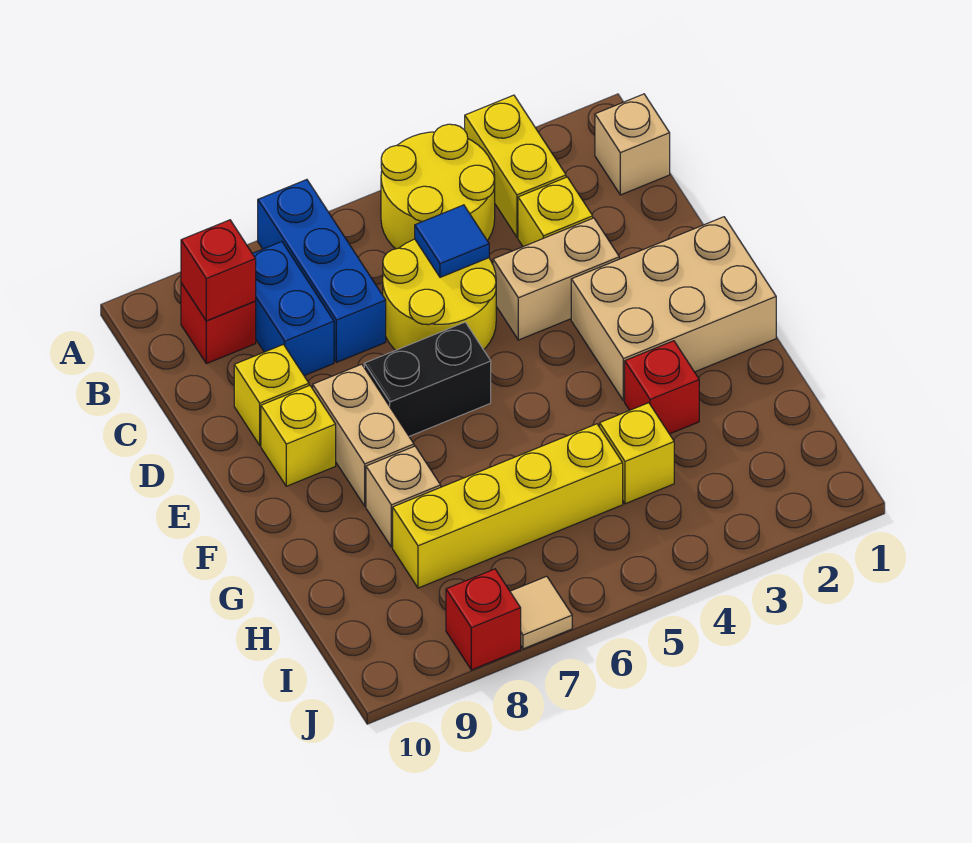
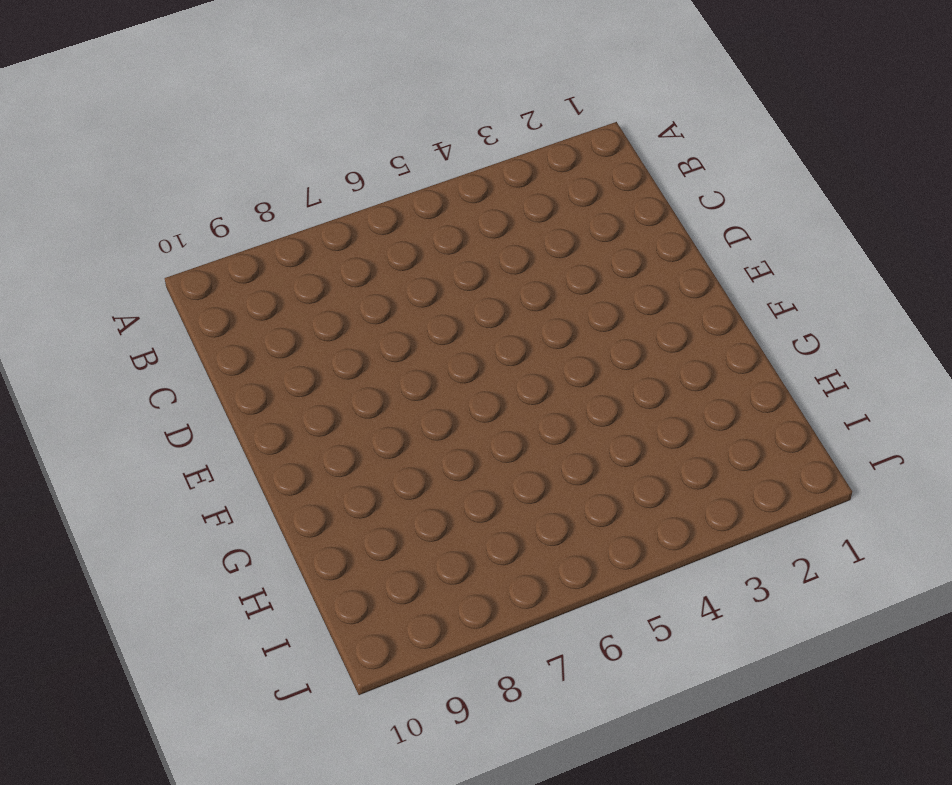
none -> yellow brick A3:B3 level 1
none -> yellow round brick A4:B5 level 1
none -> blue brick A7:C7 level 1

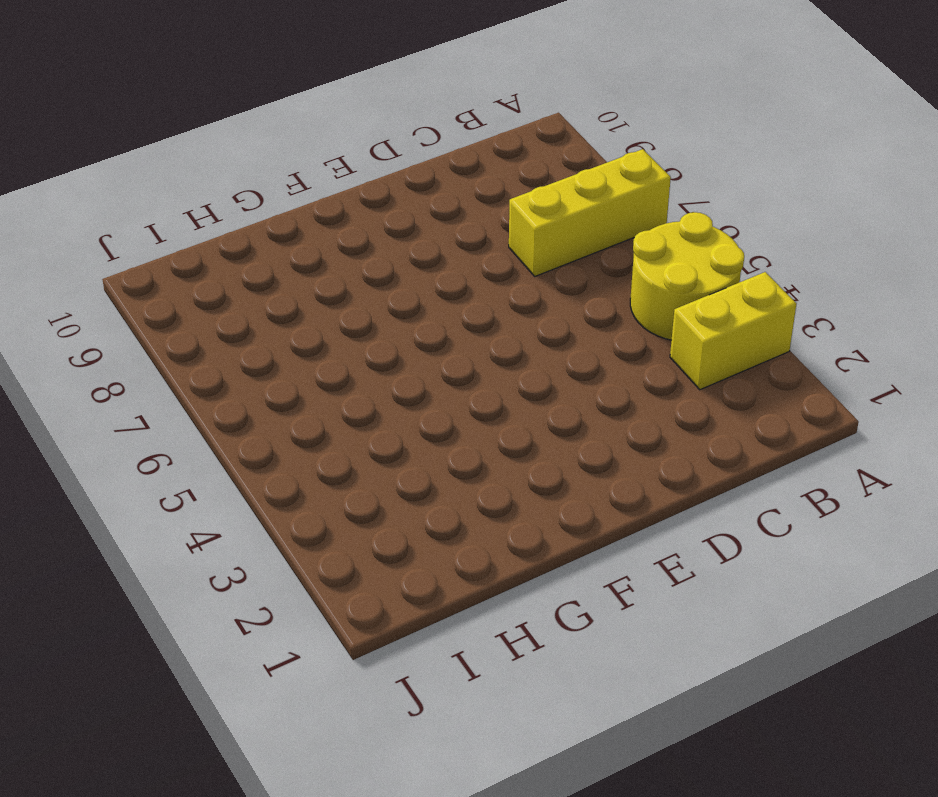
yellow brick A7:C7 level 1 -> blue brick A7:C7 level 1
none -> tan brick B1 level 1
none -> blue brick B8:C8 level 1
none -> red brick B9 level 1

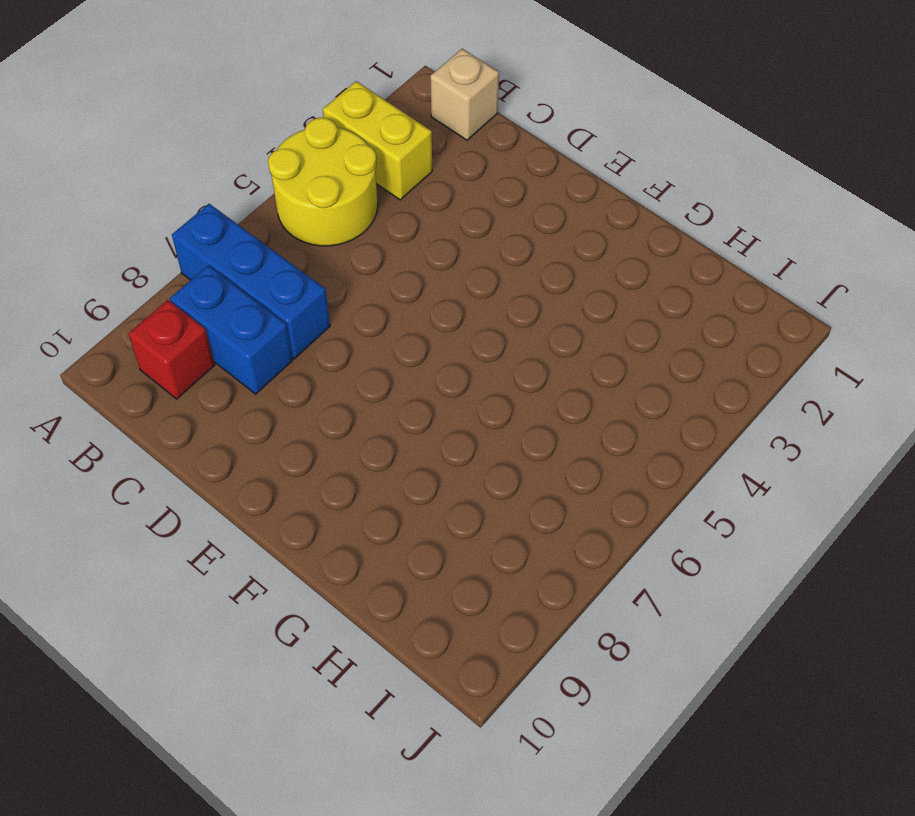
none -> yellow brick C3 level 1
none -> yellow round brick C5:D6 level 1
none -> tan brick D3:D4 level 1

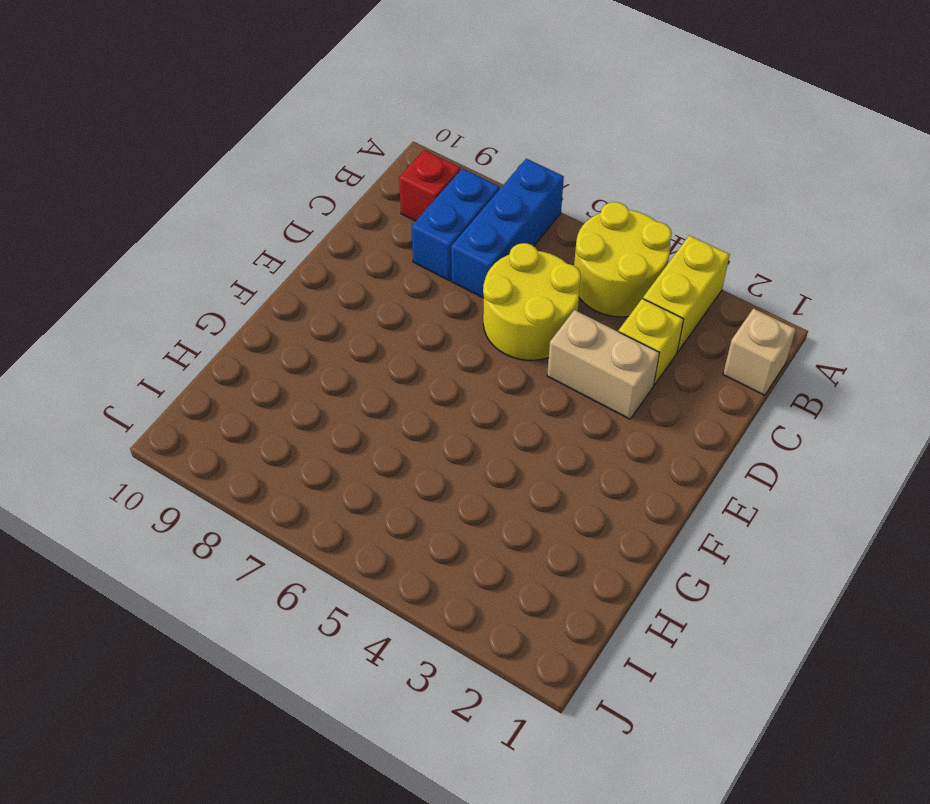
none -> yellow brick D9 level 1
none -> tan brick E1:F3 level 1
none -> black brick E6:E7 level 1

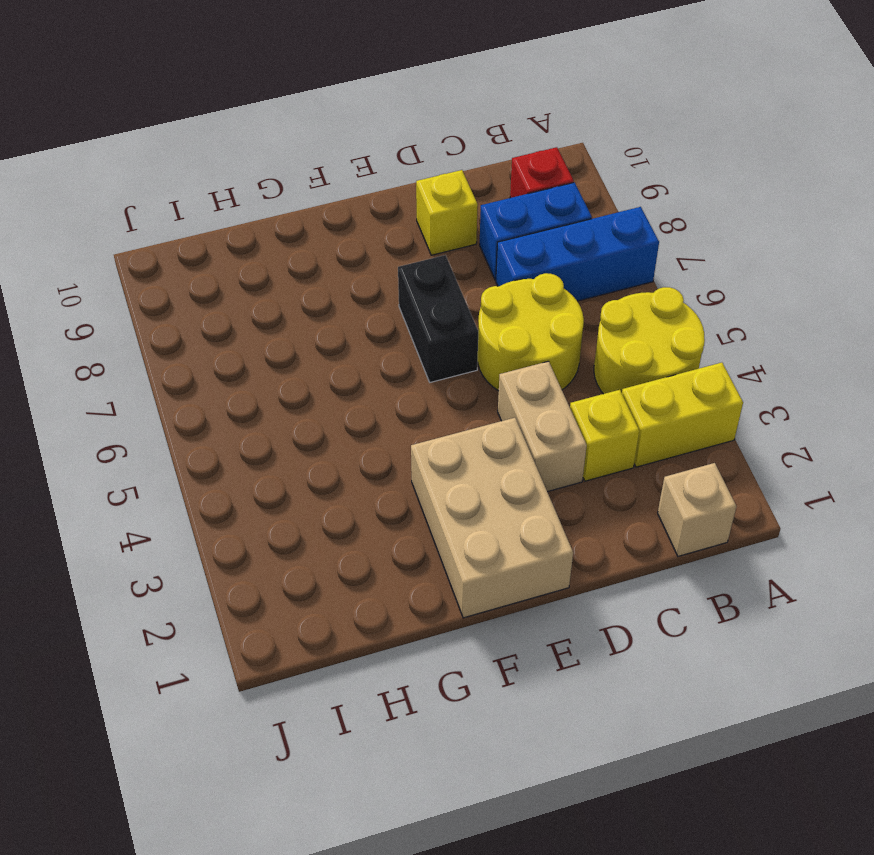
none -> tan brick E8:F8 level 1
none -> yellow brick E9 level 1
none -> red brick G3 level 1

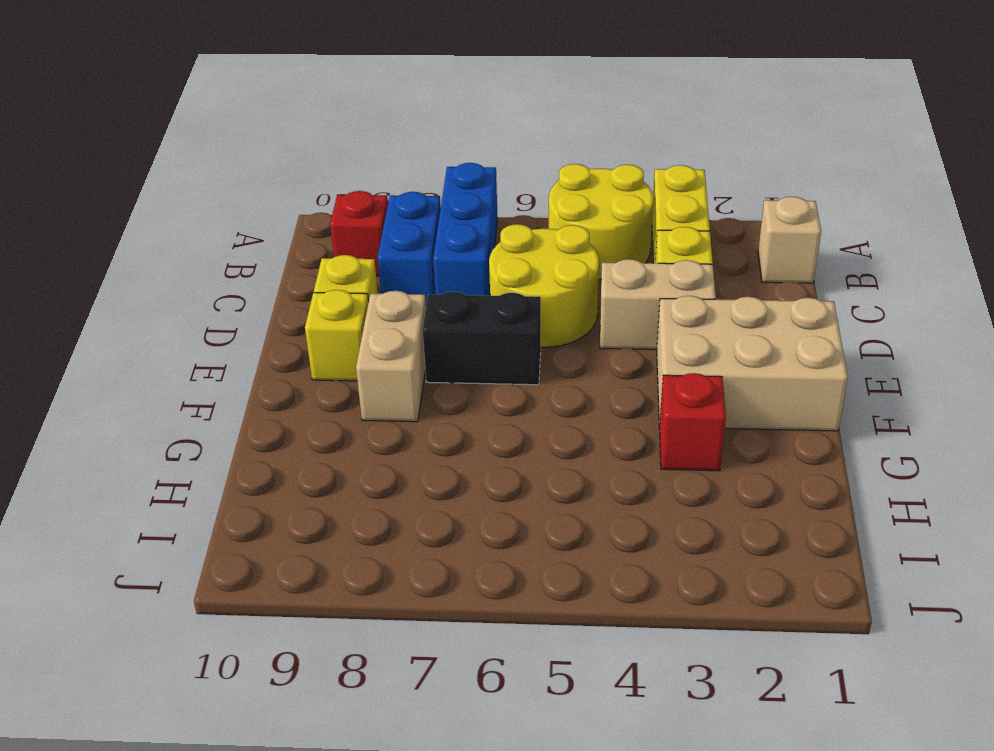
none -> tan brick G8 level 1
none -> yellow brick H4 level 1
none -> yellow brick H5:H8 level 1

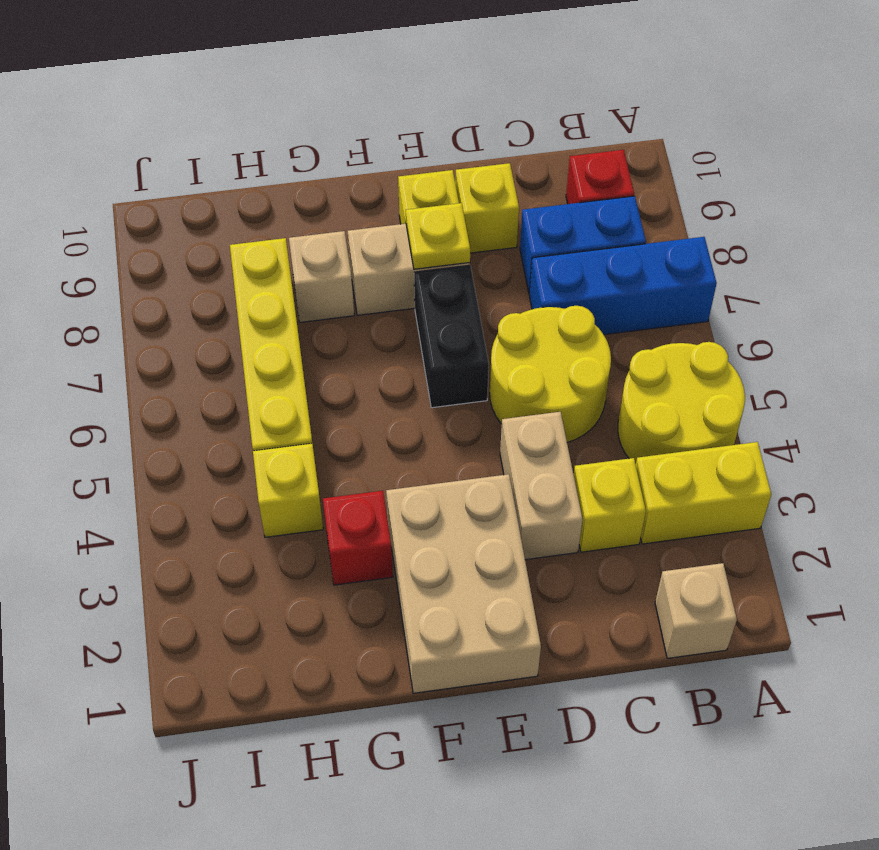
yellow plate E8 level 2 -> none
none -> tan tile J7 level 1
none -> red brick J8 level 1
none -> red brick B9 level 2

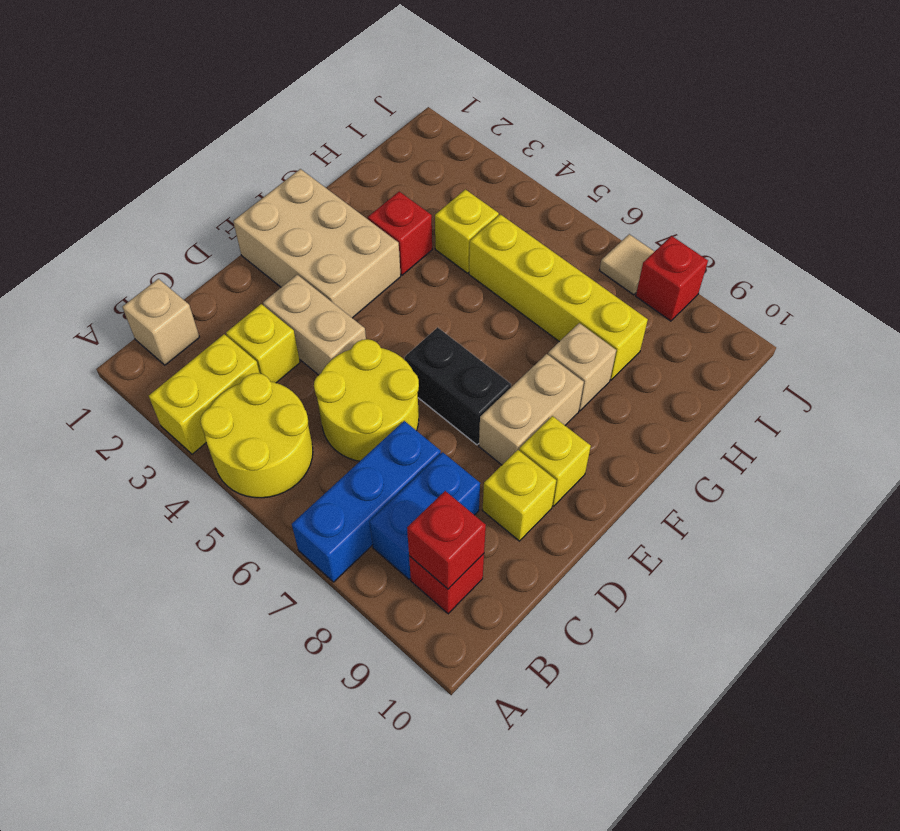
none -> blue tile C5 level 2

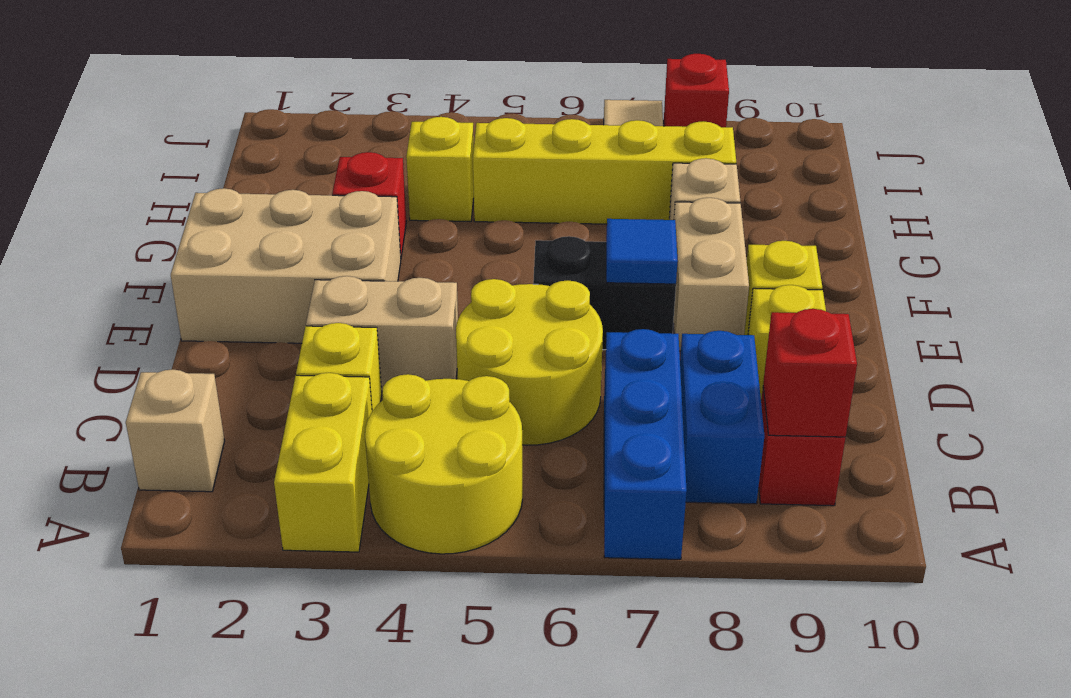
blue tile E7 level 2 -> blue tile C5 level 2

